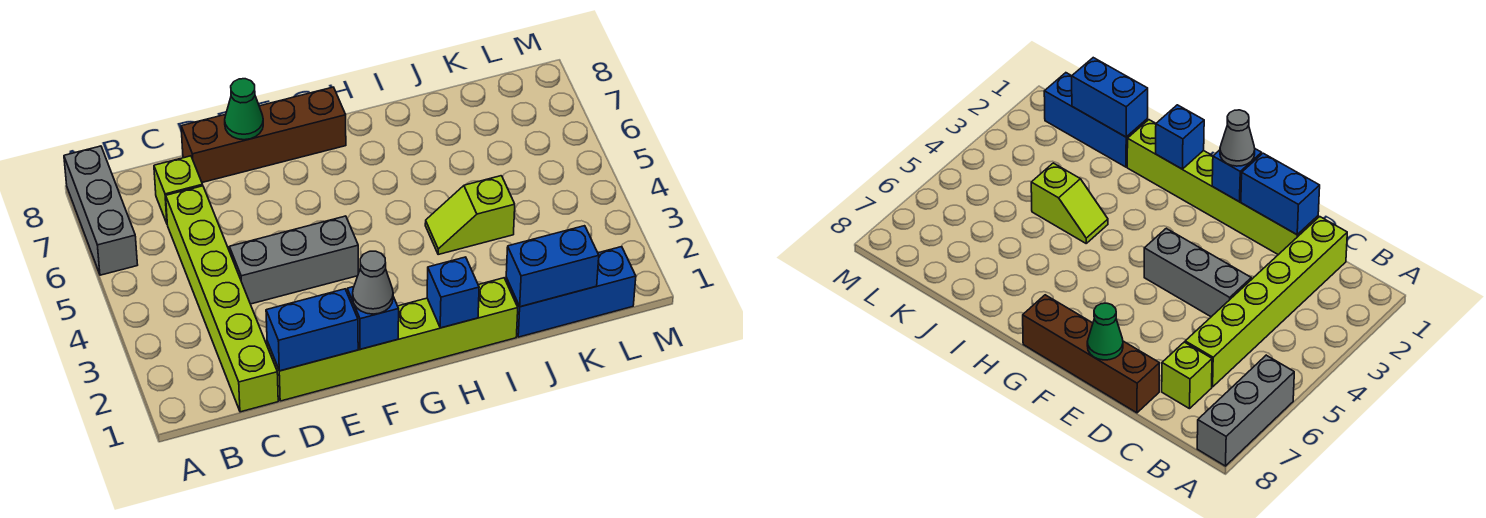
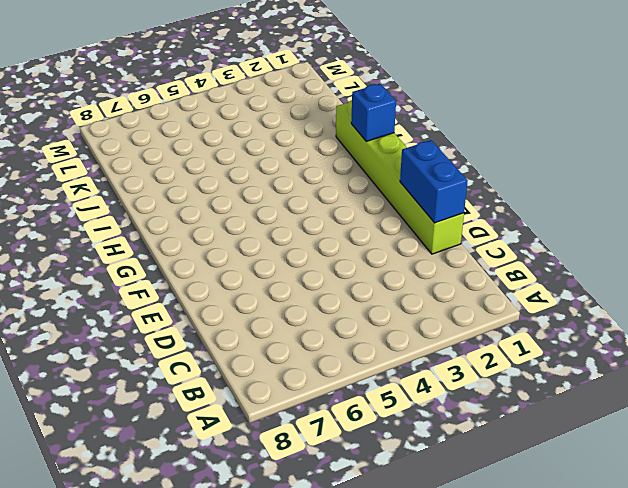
none -> grey brick A6:A8 level 1
none -> lime brick C1:C6 level 1
none -> lime brick C7 level 1

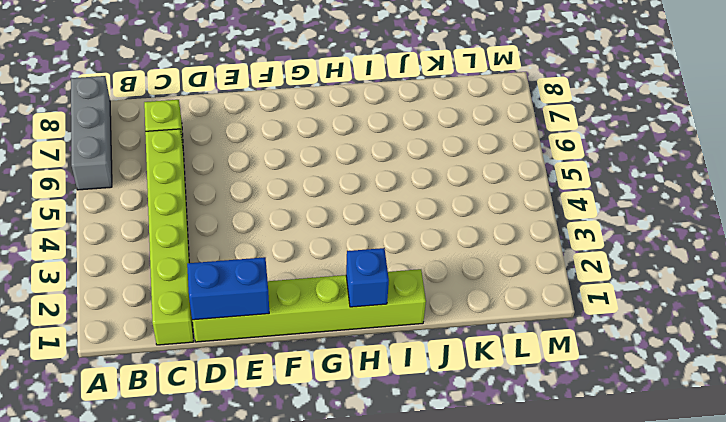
none -> grey brick D4:F4 level 1
none -> brown brick D8:G8 level 1
none -> lime slope I4:J4 level 1 top J

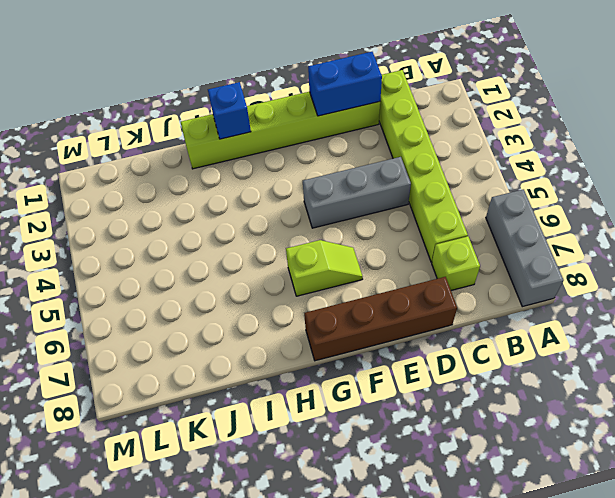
lime slope F6:G6 level 1 top G -> lime slope I4:J4 level 1 top J
none -> blue brick J1:L1 level 1
none -> green cone E8 level 2
none -> blue brick F1 level 2

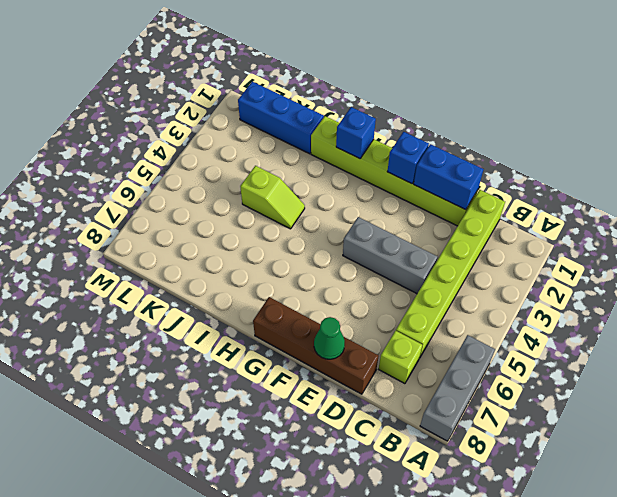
none -> blue brick J1:K1 level 2
none -> grey cone F1 level 3

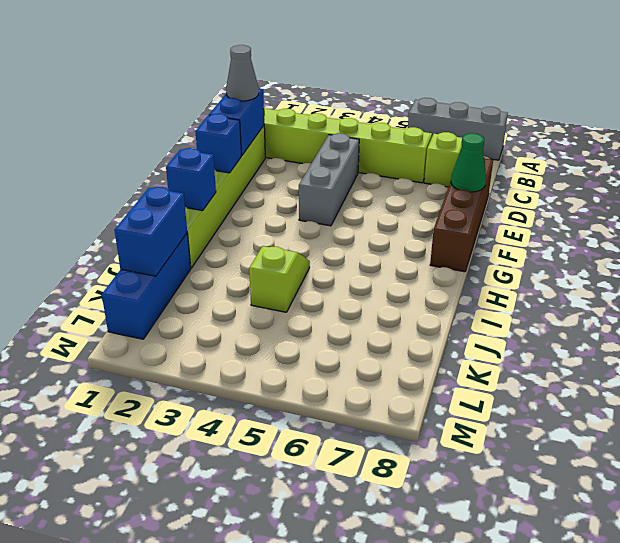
grey cone D1 level 3 -> grey cone F1 level 3

